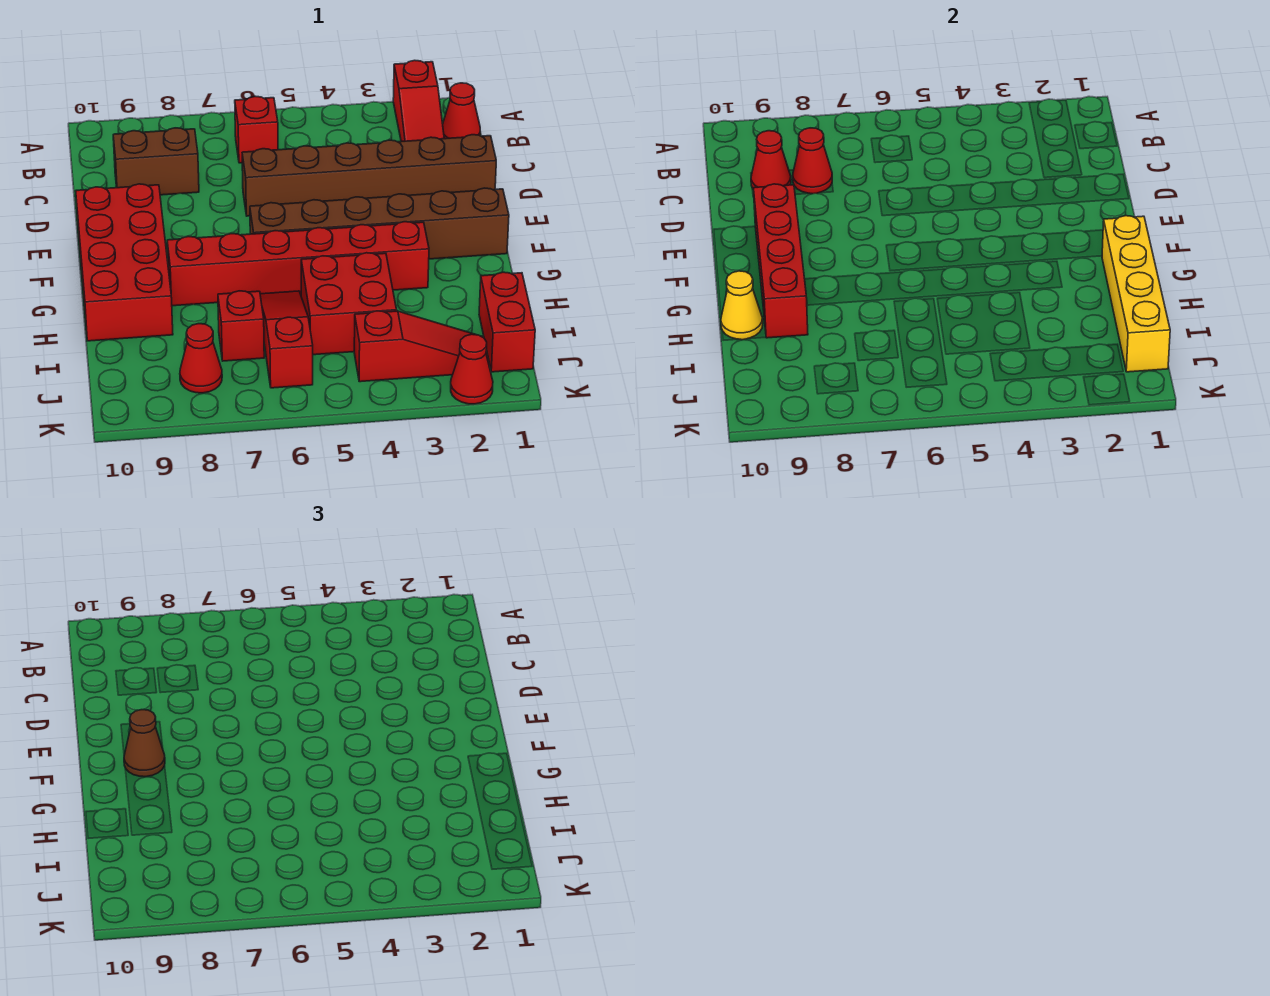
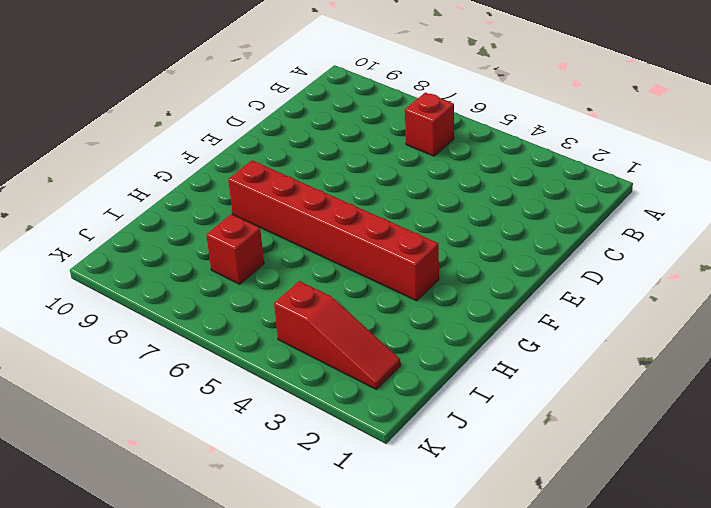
none -> red slope A2:C2 level 1 top A
none -> red cone B1 level 1
none -> brown brick C8:C9 level 1

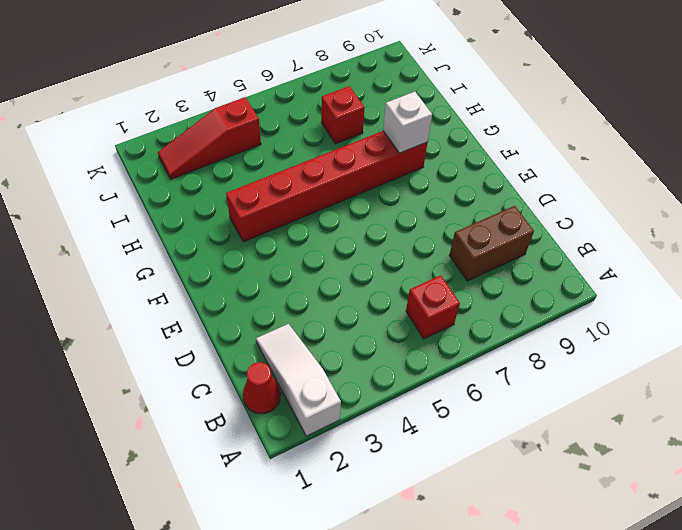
white slope A2:C2 level 1 top A -> red slope A2:C2 level 1 top A
white brick G8 level 2 -> none
none -> brown brick D1:D6 level 1
none -> red brick E9:H10 level 1
none -> brown brick F1:F6 level 1

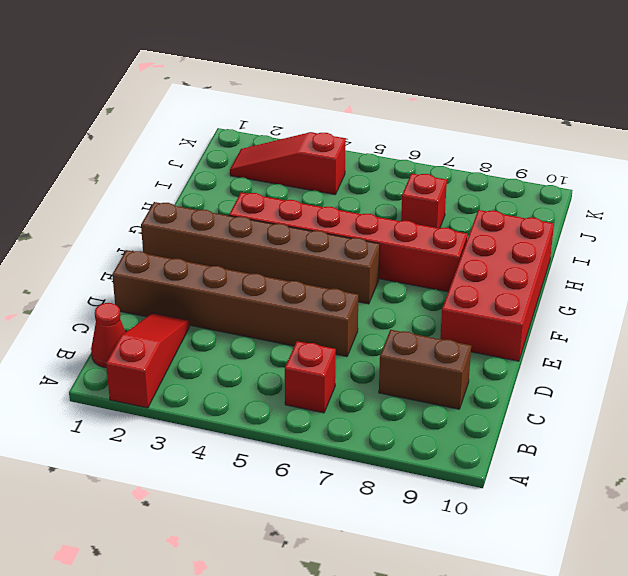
none -> red brick H4:I5 level 1
none -> red slope H6:J6 level 1 top J
none -> red brick I1:J1 level 1

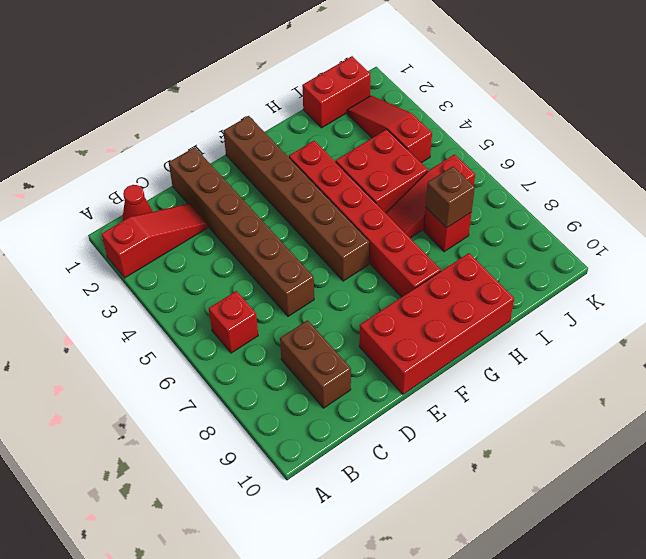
brown brick I7 level 2 -> none
none -> red cone J8 level 1
none -> red cone K2 level 1
none -> red cone C8 level 2

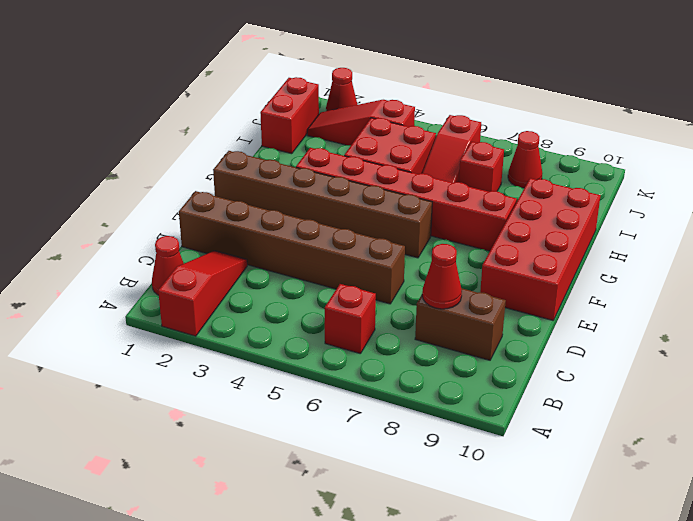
none -> red cone C9 level 2
none -> red brick E9:H9 level 2
none -> yellow brick G1:J1 level 2

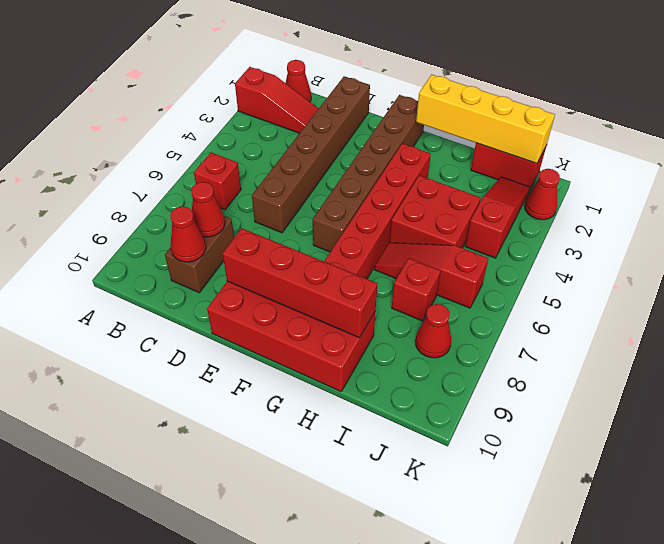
none -> yellow cone H10 level 2
none -> brown cone F9 level 3

